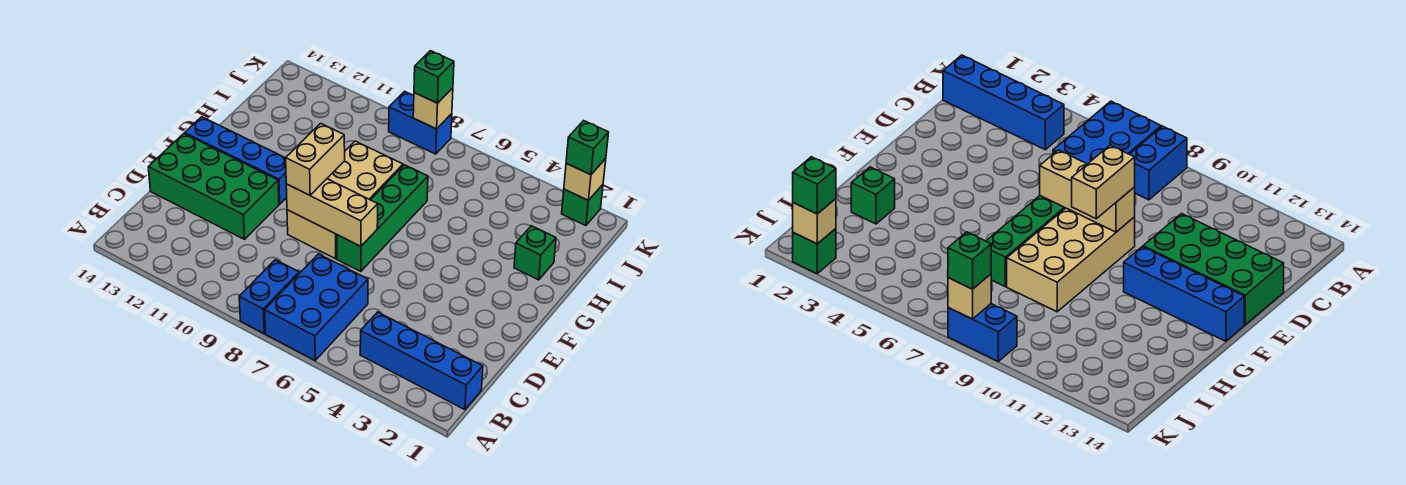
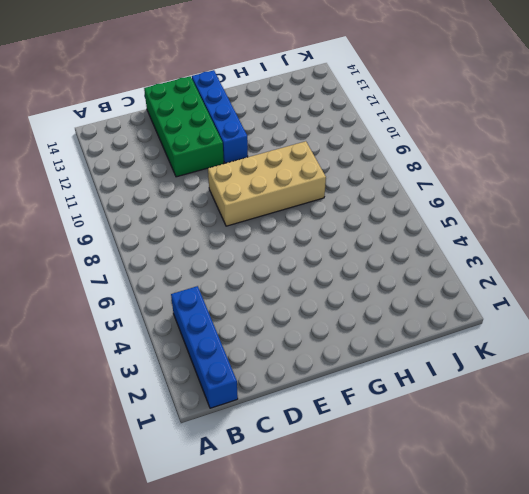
none -> blue brick A6:C7 level 1
none -> blue brick A8:B8 level 1
none -> green brick E7:H7 level 1

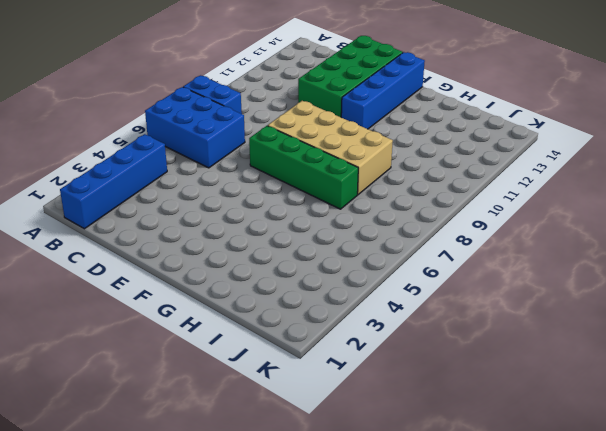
none -> green brick H2 level 1
none -> green brick K2 level 1
none -> blue brick K8:K9 level 1

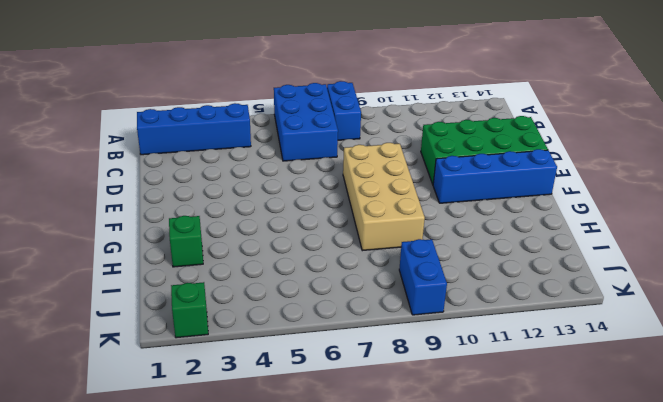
blue brick J9:K9 level 1 -> blue brick K8:K9 level 1
none -> green brick E7:H7 level 1
none -> tan brick E7:E9 level 2
none -> tan brick K2 level 2

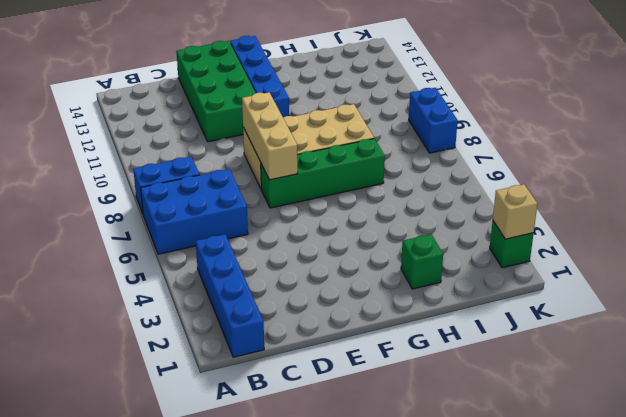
none -> tan brick K8 level 2
none -> tan brick E9:F9 level 3
none -> green brick K2 level 3

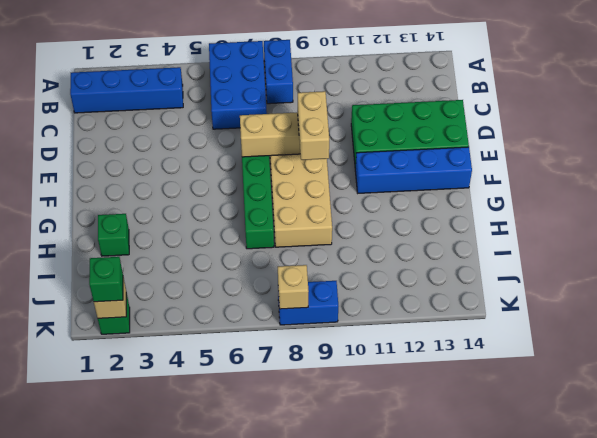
none -> green brick K8 level 3

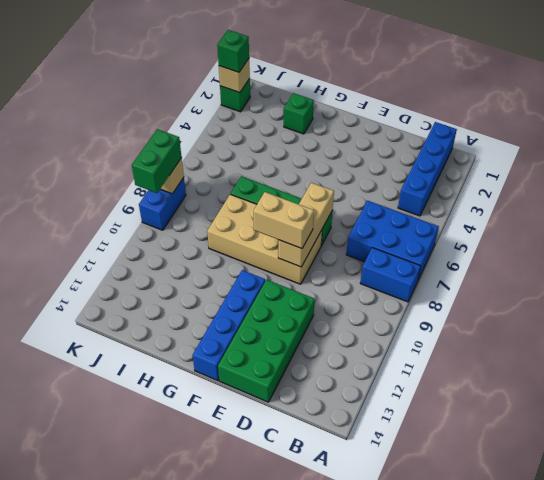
green brick K8:K9 level 3 -> green brick K8 level 3

